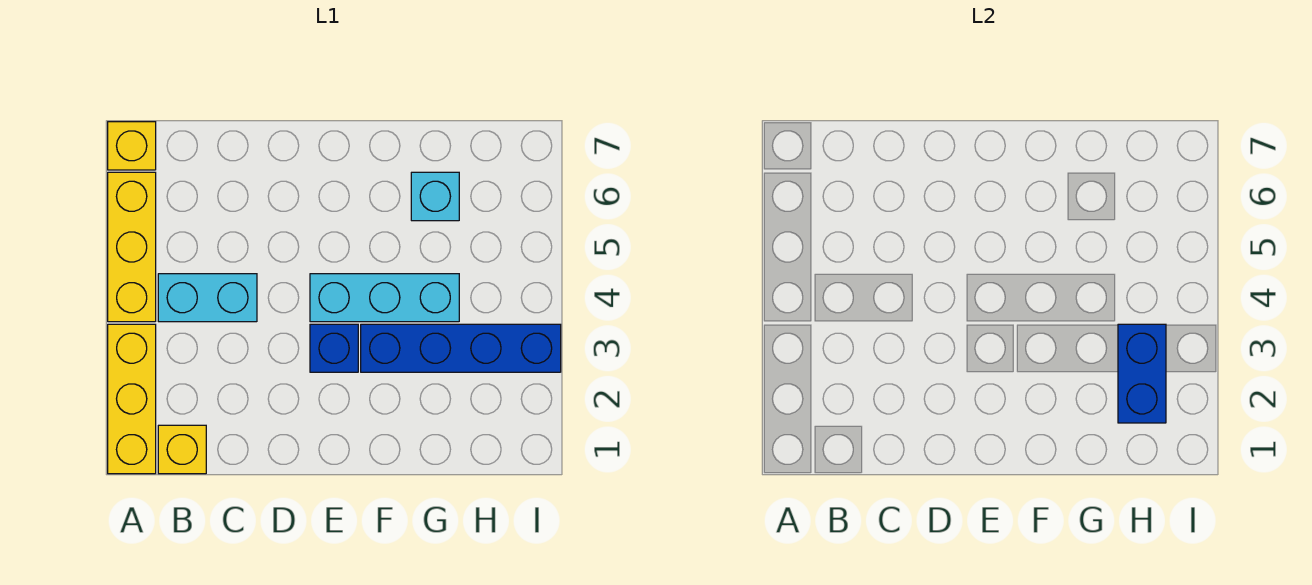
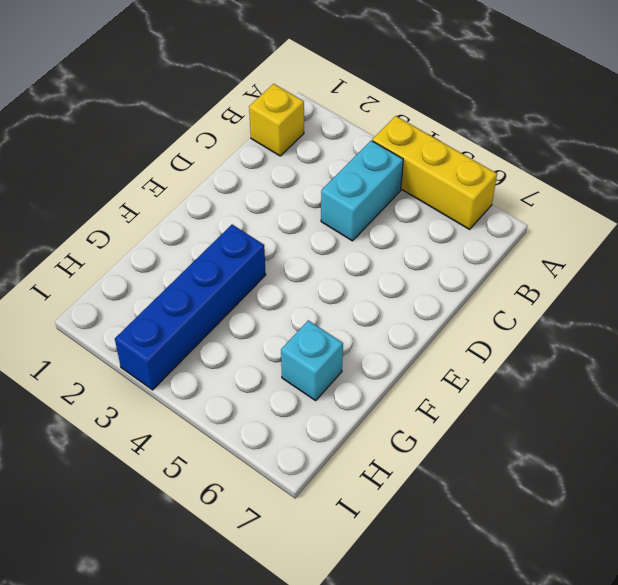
none -> yellow brick A1:A3 level 1
none -> yellow brick A7 level 1

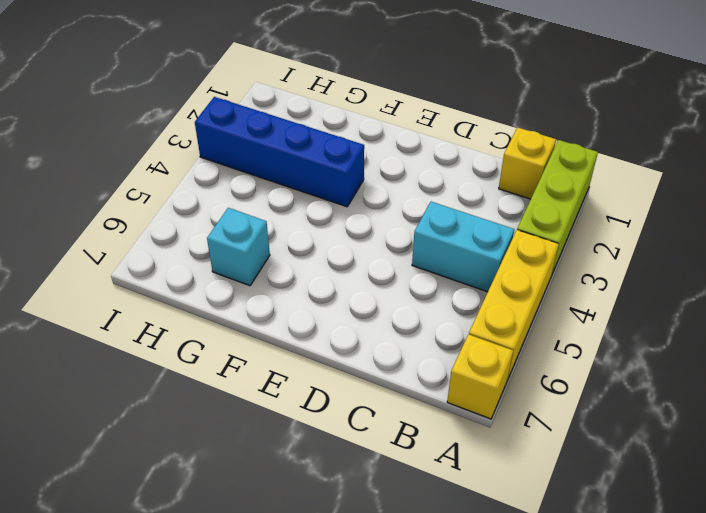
lime brick A1:A3 level 1 -> yellow brick A1:A3 level 1
none -> blue brick E3 level 1
none -> cyan brick E4:G4 level 1

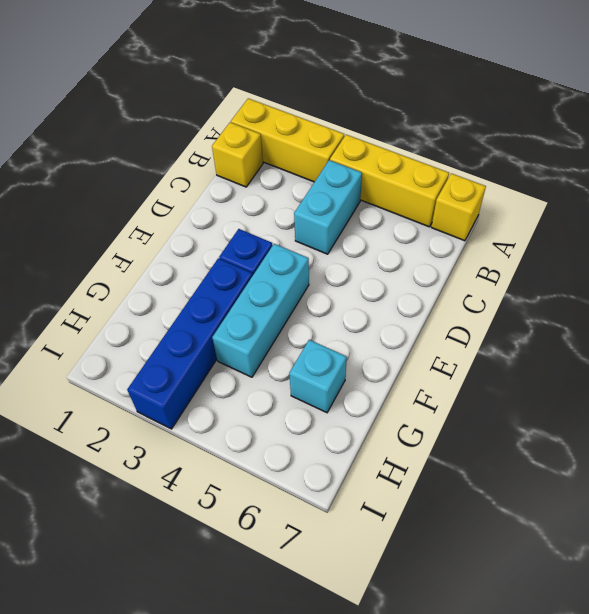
none -> blue brick H2:H3 level 2

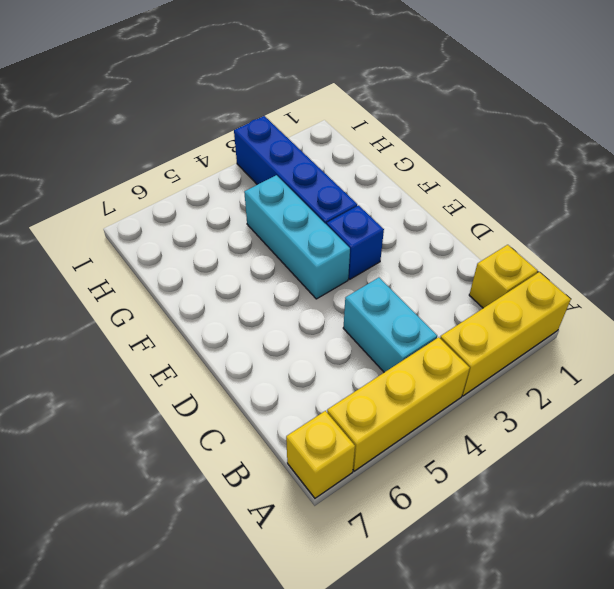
none -> cyan brick G6 level 1
none -> blue brick H2:H3 level 2

